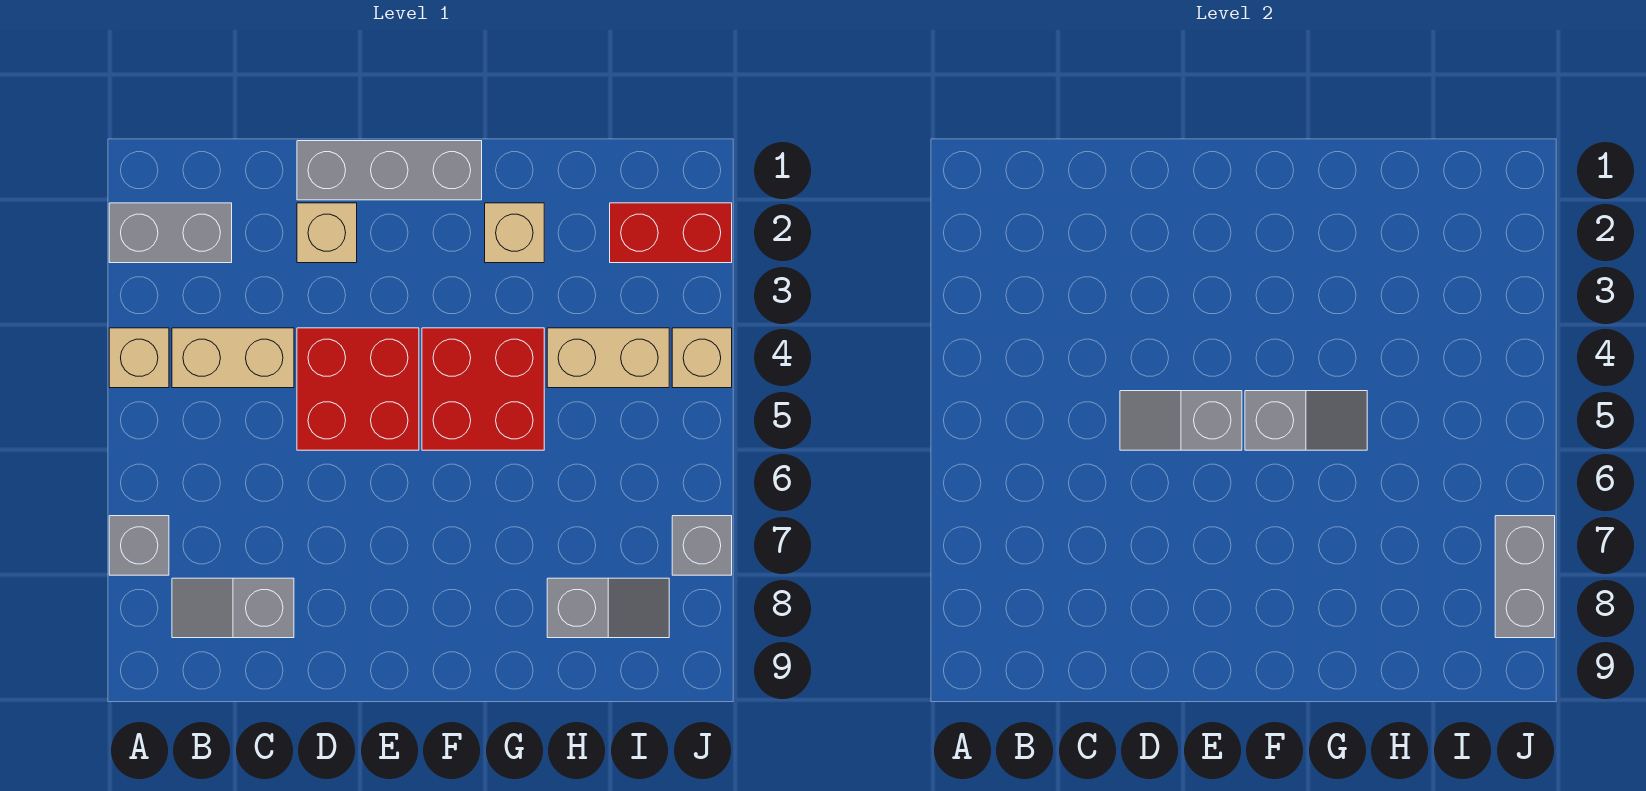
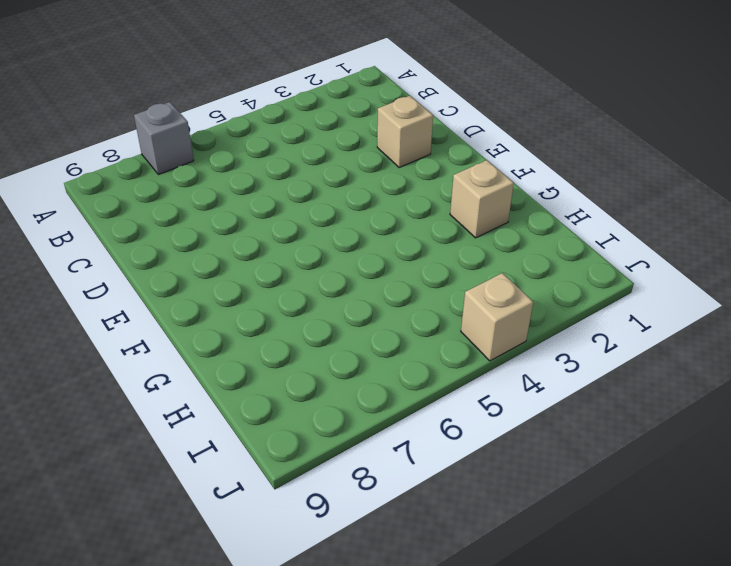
none -> grey brick A2:B2 level 1
none -> tan brick A4 level 1
none -> tan brick B4:C4 level 1

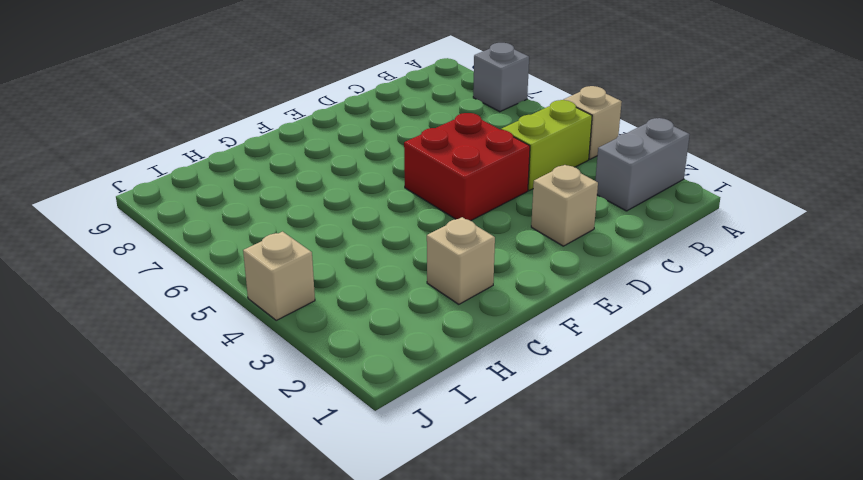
lime brick B4:C4 level 1 -> tan brick B4:C4 level 1
none -> grey slope B8:C8 level 1 top C
none -> grey brick D1:F1 level 1
none -> red brick F4:G5 level 1

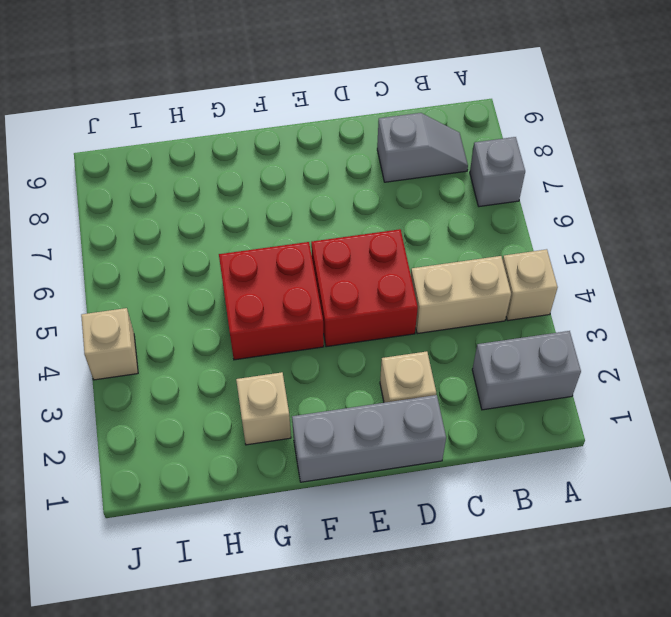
none -> tan brick H4:I4 level 1
none -> grey slope H8:I8 level 1 top H
none -> red brick I2:J2 level 1

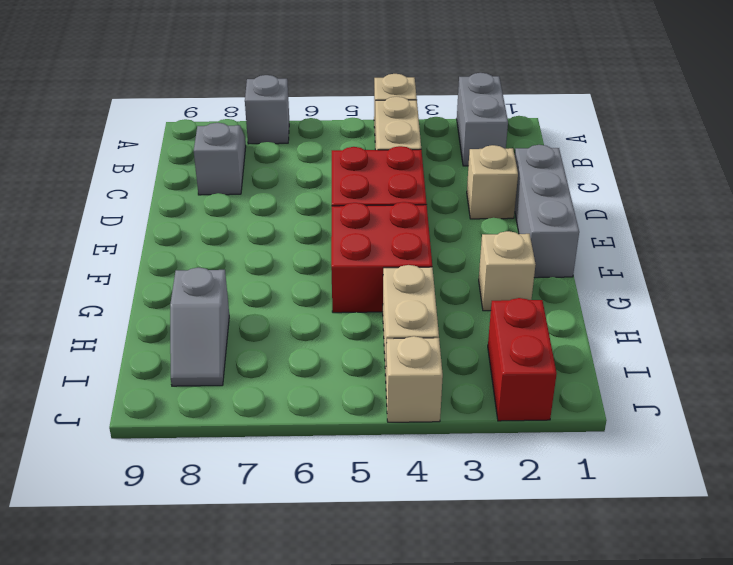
none -> grey brick J7 level 1
none -> grey slope D5:E5 level 2 top E
none -> grey slope F5:G5 level 2 top F

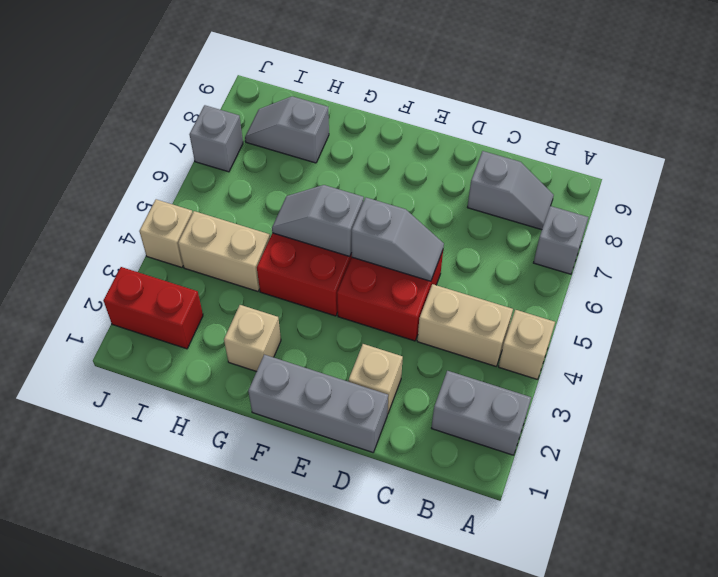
none -> grey brick J7:J8 level 2

